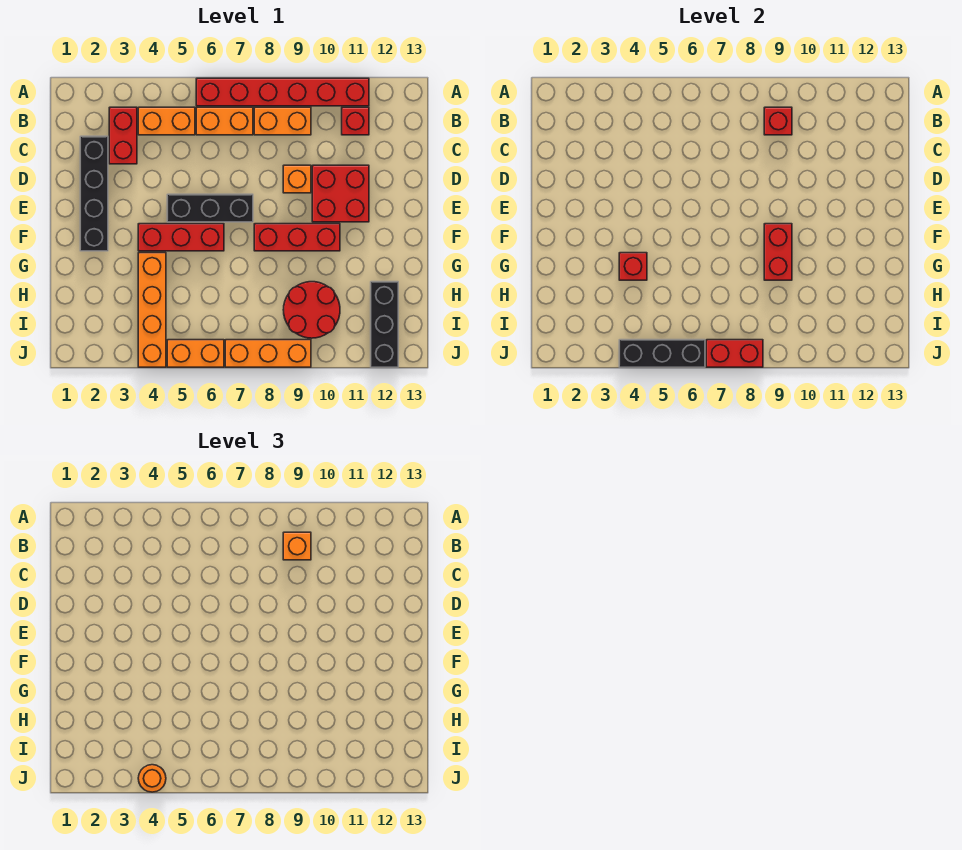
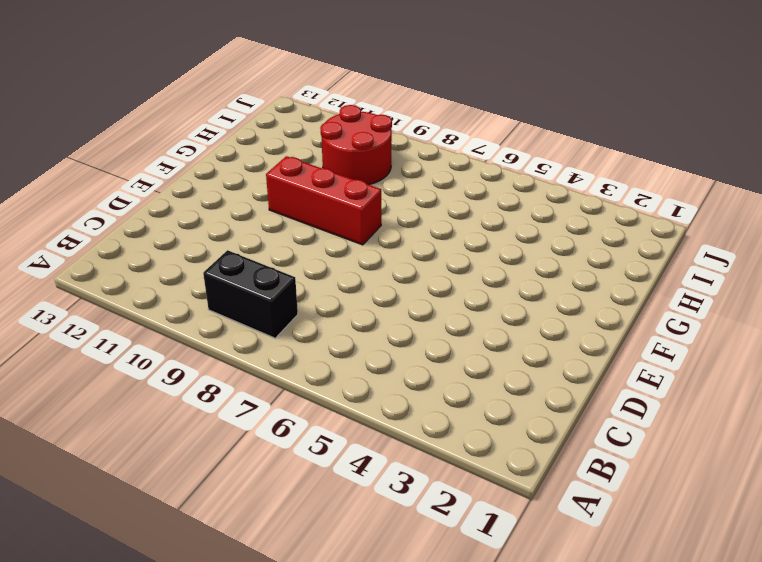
black brick B8:B9 level 1 -> orange brick B8:B9 level 1
none -> red brick A6:A11 level 1
none -> red brick B3:C3 level 1
none -> orange brick B4:B5 level 1

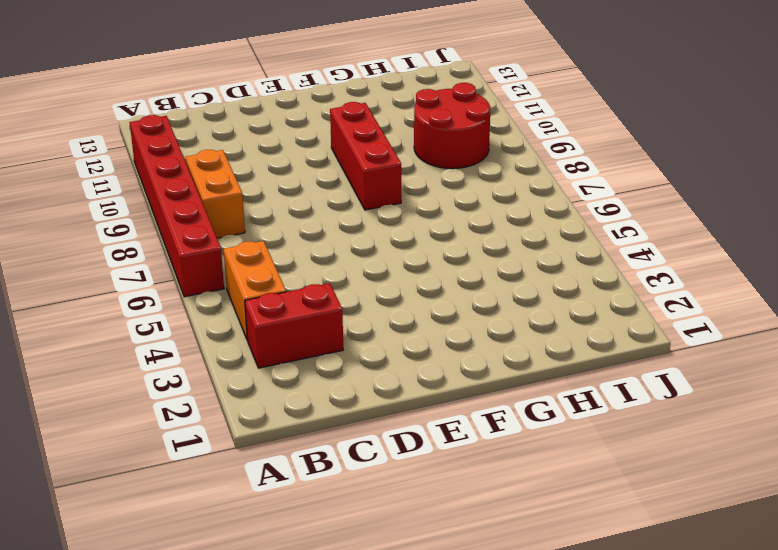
none -> orange brick B6:B7 level 1
none -> red brick B11 level 1
none -> black brick C2:F2 level 1

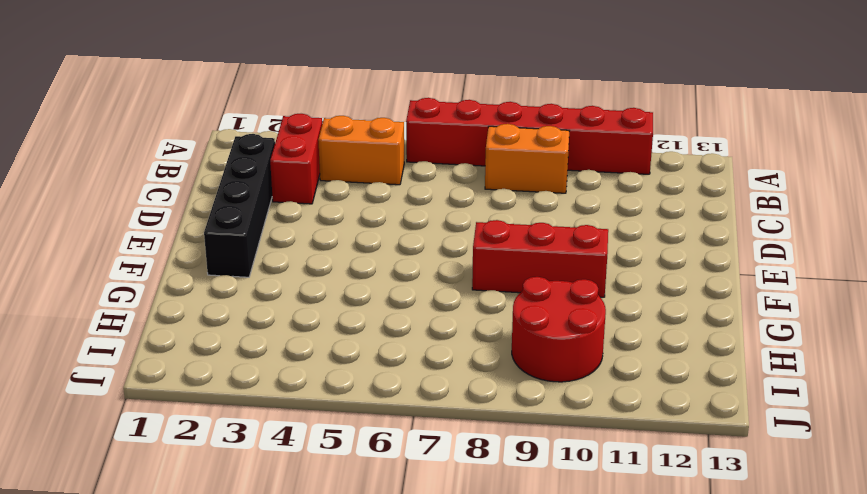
none -> orange brick B6:B7 level 1
none -> red brick B11 level 1
none -> orange brick D9 level 1

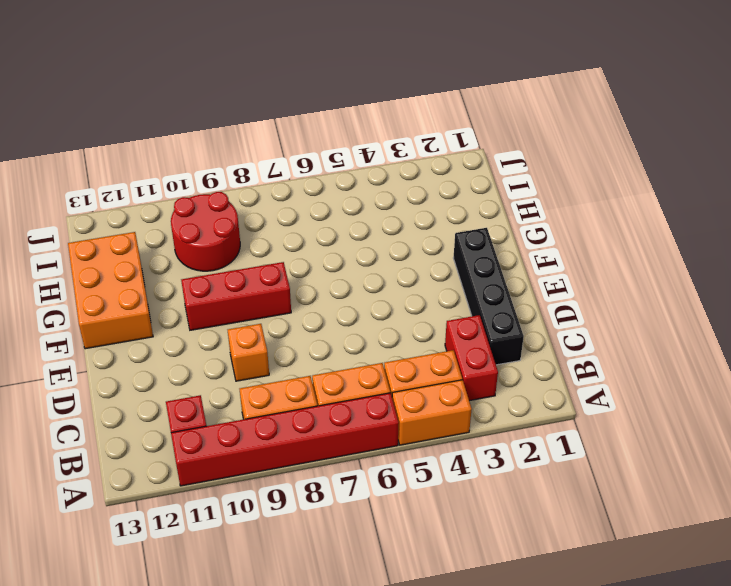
orange brick A4:A5 level 1 -> orange brick J5:J6 level 1
orange brick F12:H13 level 1 -> black brick H12:J12 level 1
none -> red brick D10:E11 level 1
none -> black brick E5:E7 level 1
none -> red brick F4:F6 level 1

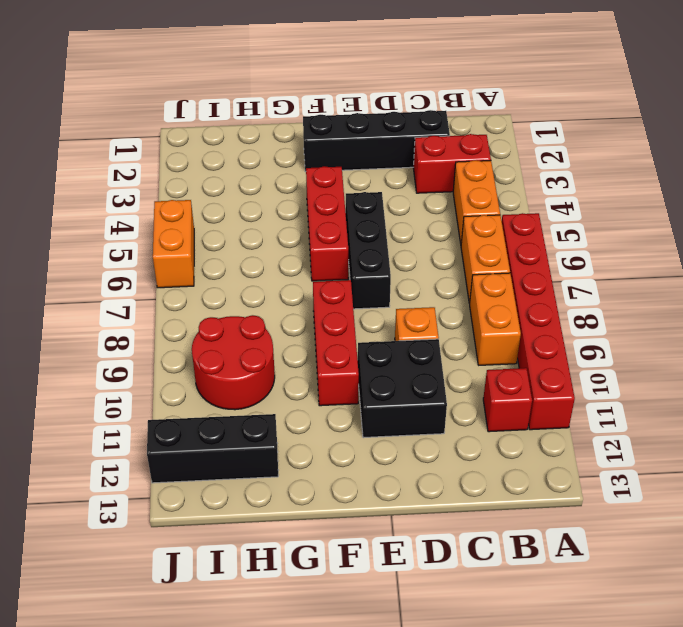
black brick D10:E11 level 1 -> red brick D10:E11 level 1
none -> orange brick G4:J4 level 1
none -> orange brick J7:J9 level 1
none -> red brick B9 level 2

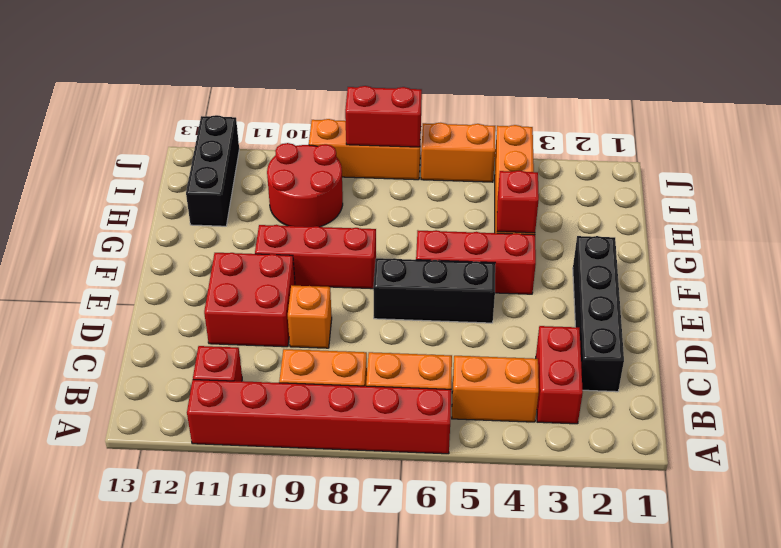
none -> red brick B9 level 2
none -> red brick F9:G9 level 2
none -> black brick J4:J6 level 2

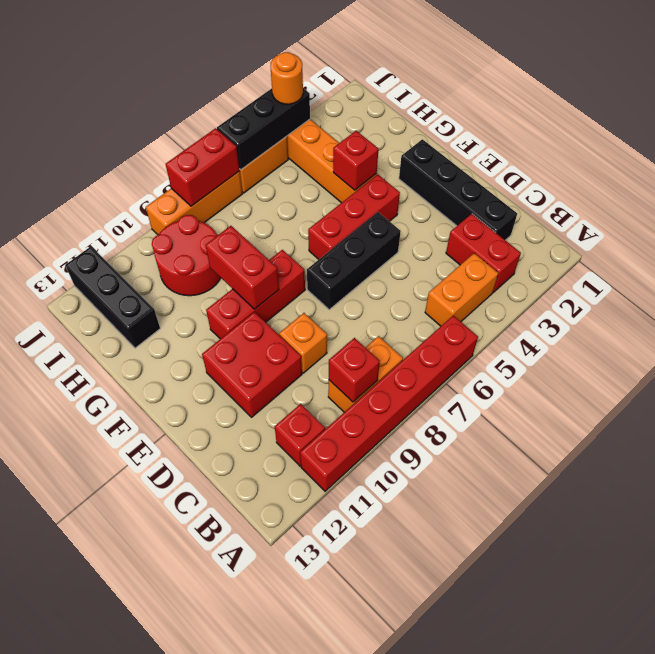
none -> orange brick B6:B7 level 1
none -> orange brick B9 level 3

